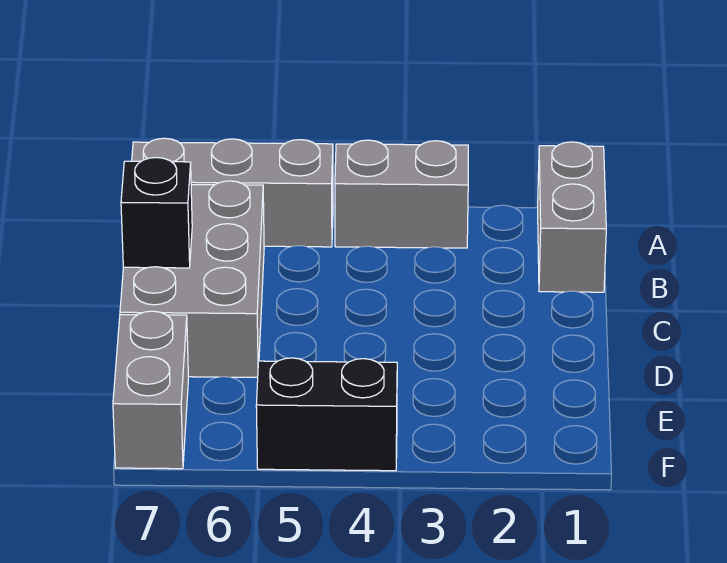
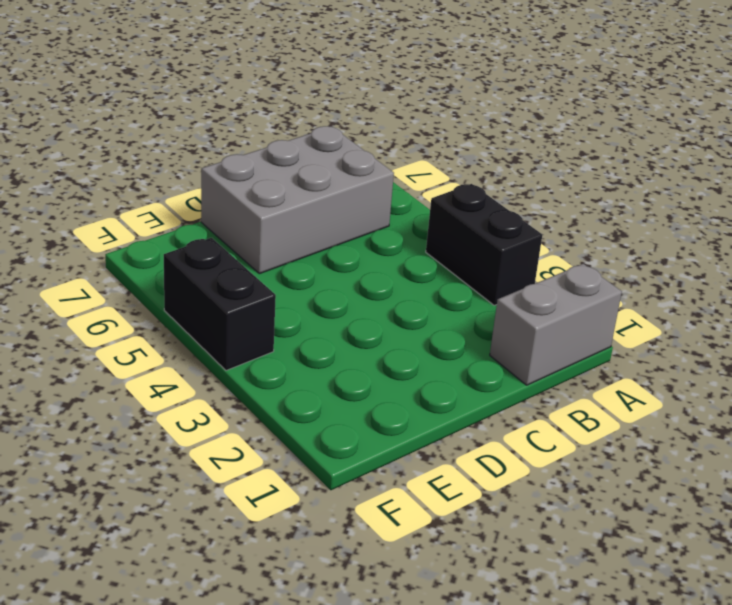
black brick A3:A4 level 1 -> grey brick A3:A4 level 1
none -> grey brick A5:A7 level 1
none -> grey brick E7:F7 level 1

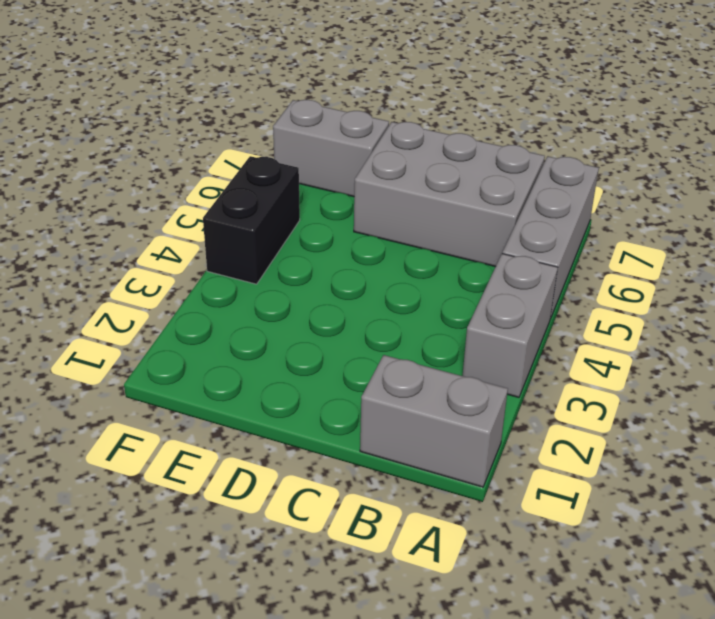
none -> black brick C7 level 2

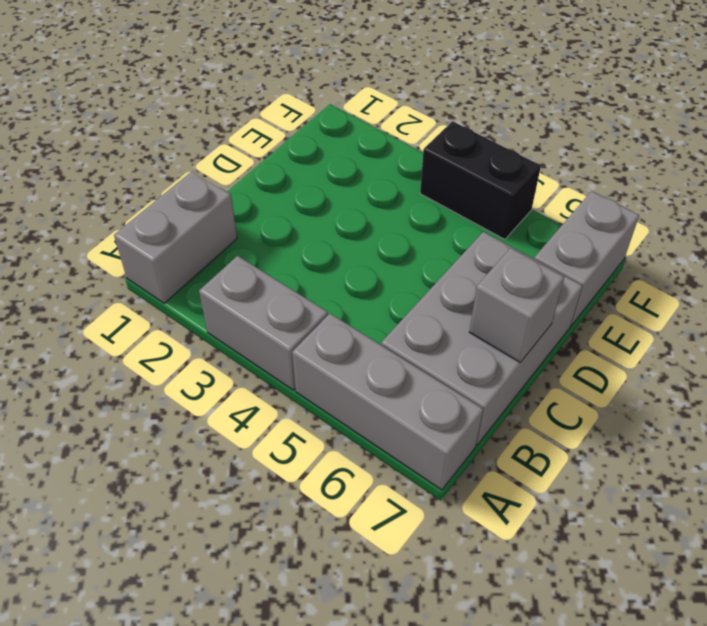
grey brick C7 level 2 -> black brick C7 level 2

